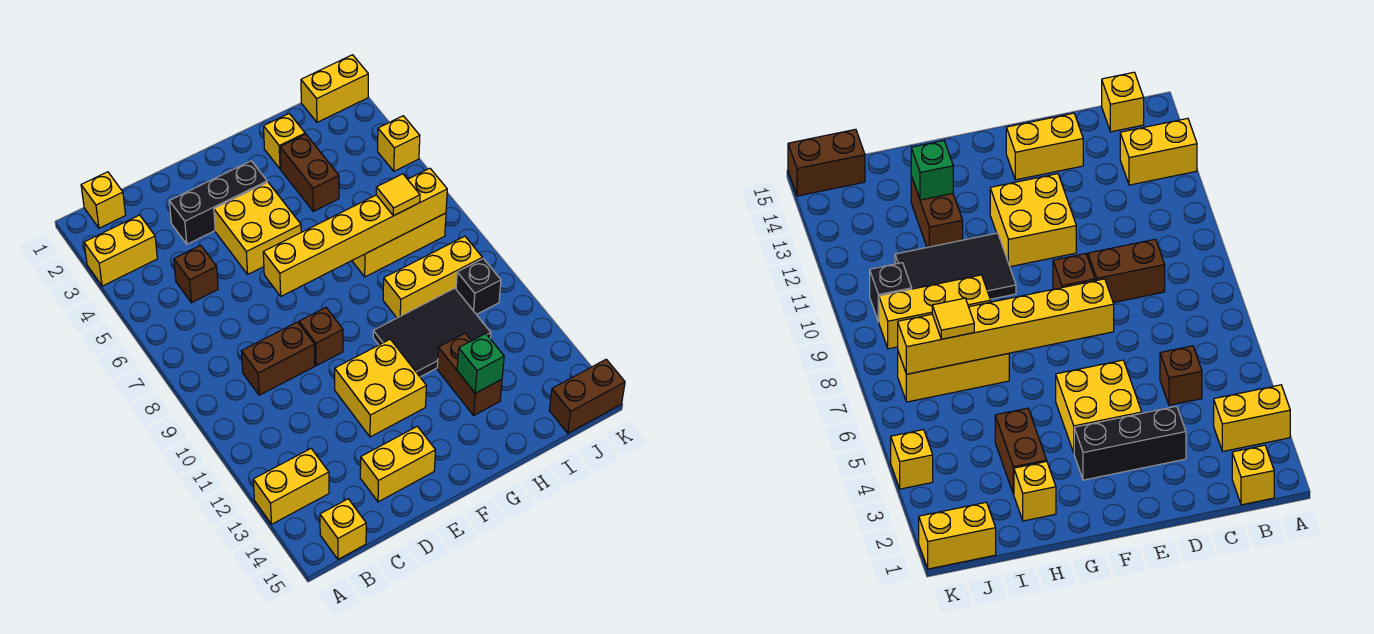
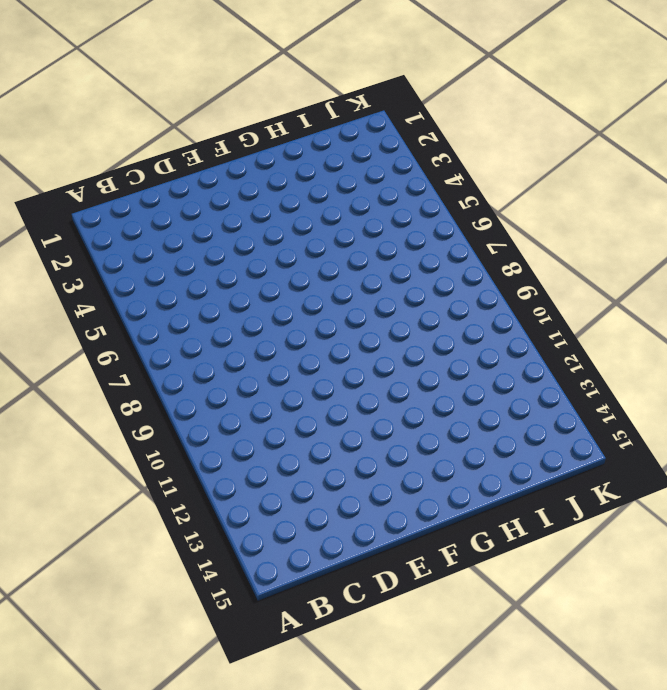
none -> yellow brick A3:B3 level 1
none -> yellow brick A13:B13 level 1
none -> yellow brick B1 level 1

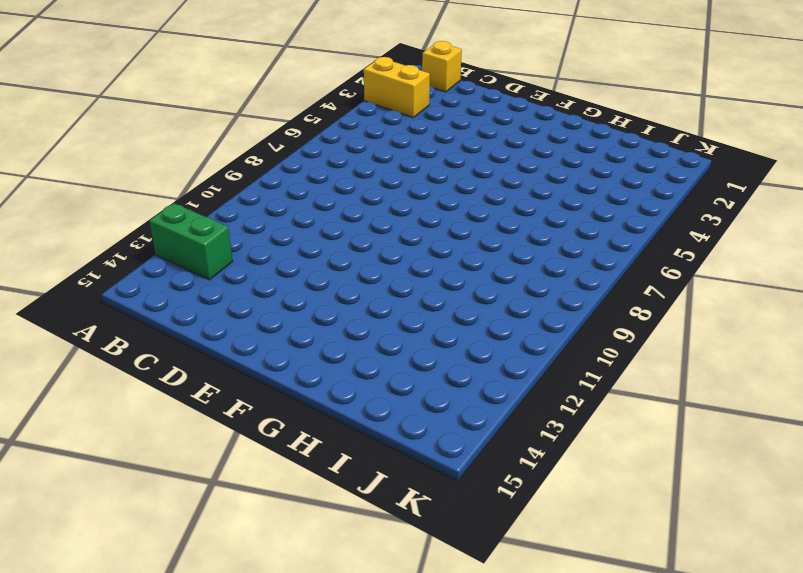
green brick A13:B13 level 1 -> yellow brick A13:B13 level 1
none -> yellow brick B15 level 1
none -> brown brick C5 level 1
none -> brown brick C9:D9 level 1

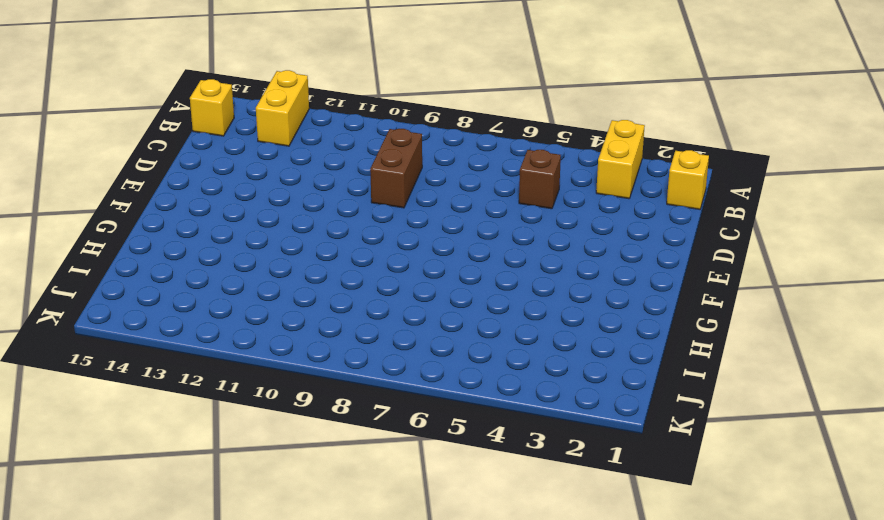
none -> black brick D3:F3 level 1
none -> yellow brick D14:E14 level 1
none -> yellow brick E4:F5 level 1

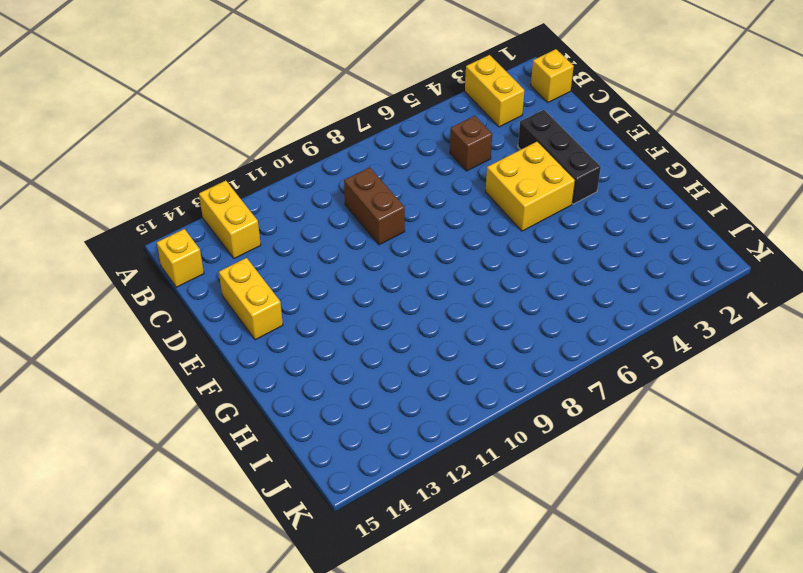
none -> brown brick E9 level 1
none -> yellow brick E11:F12 level 1
none -> black tile G10:I11 level 1

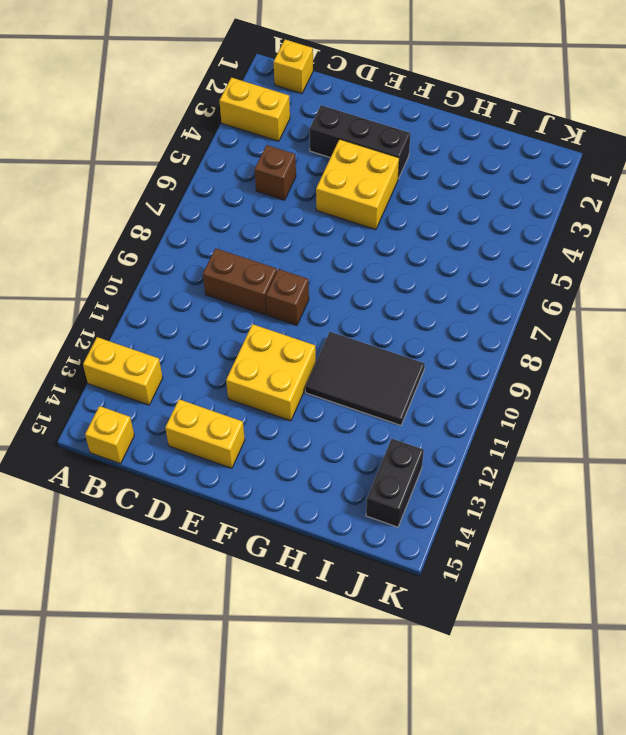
black brick J13:J14 level 1 -> none
none -> yellow brick H2 level 1
none -> brown brick H3:H4 level 1
none -> yellow brick H7:J7 level 1

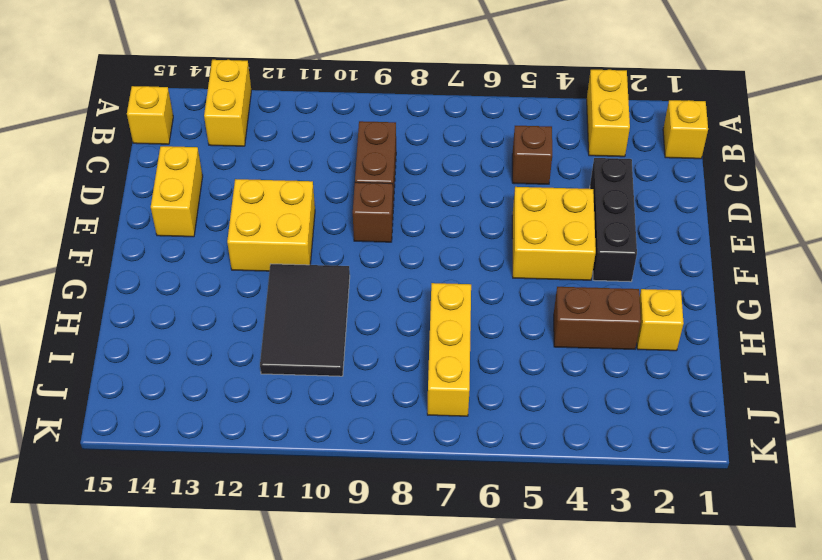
none -> yellow brick H9:J9 level 1
none -> brown brick H12:H13 level 1
none -> yellow brick J1:K1 level 1

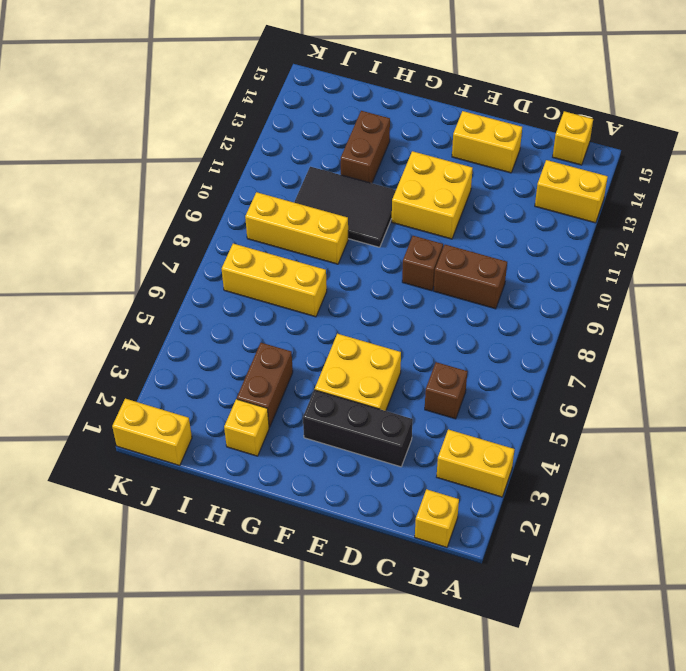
none -> black brick J10 level 1
none -> brown brick J15:K15 level 1
none -> yellow brick K4 level 1

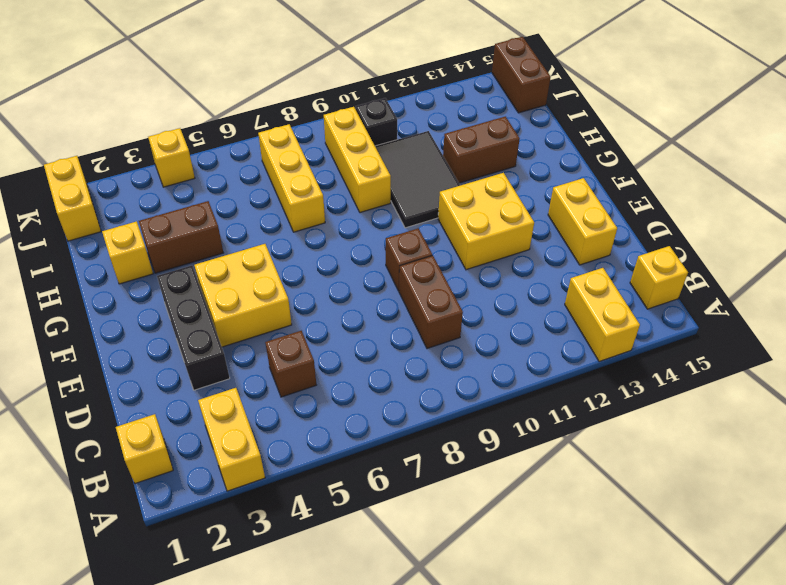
none -> yellow brick E7:J7 level 2
none -> green brick H13 level 2
none -> yellow tile I7 level 3

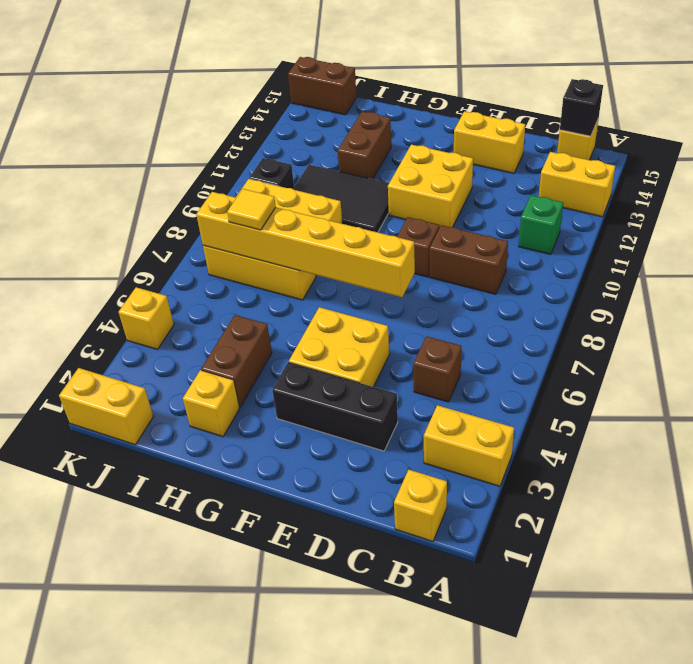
green brick B11 level 1 -> green brick H13 level 2
black brick B15 level 2 -> none

